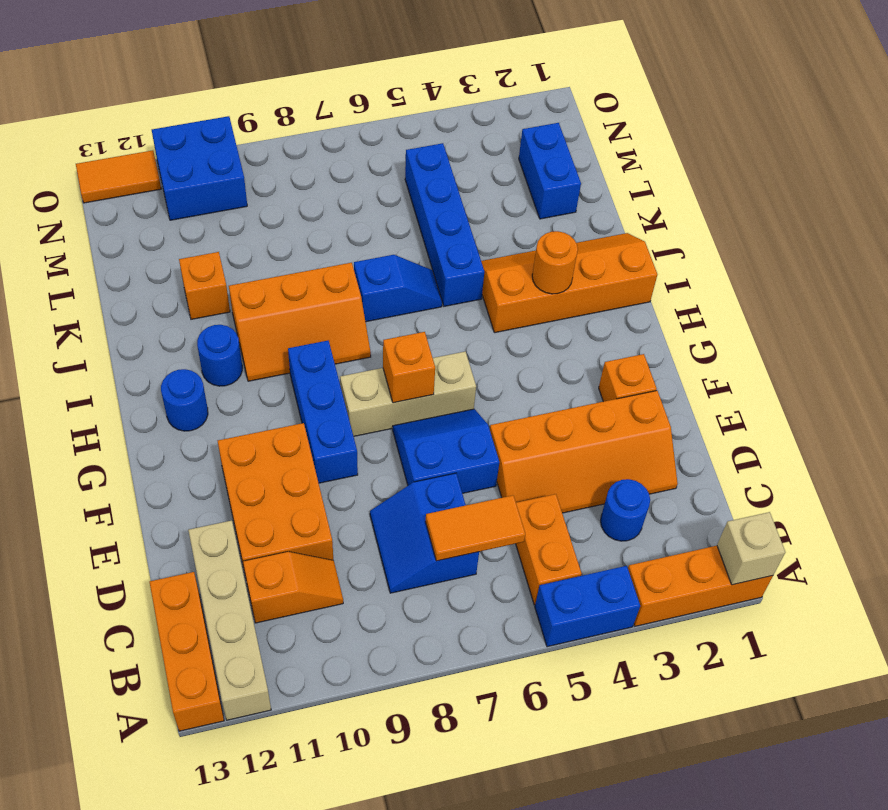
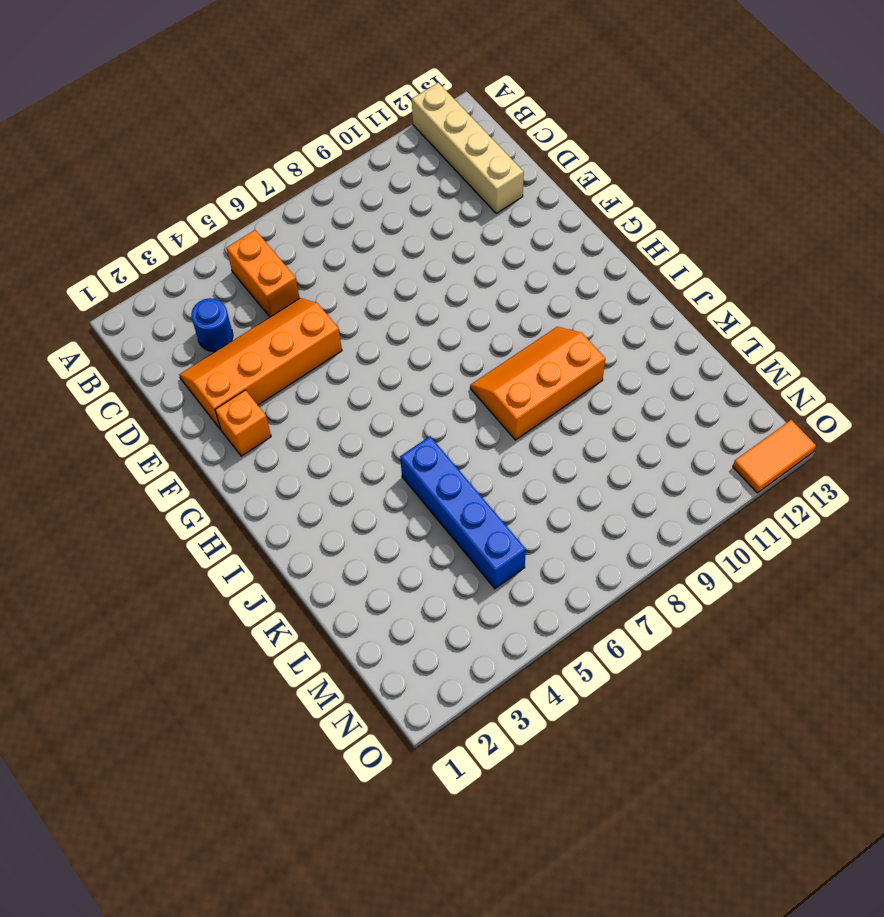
none -> orange brick A1:A3 level 1
none -> blue brick A4:A5 level 1
none -> orange brick A13:C13 level 1

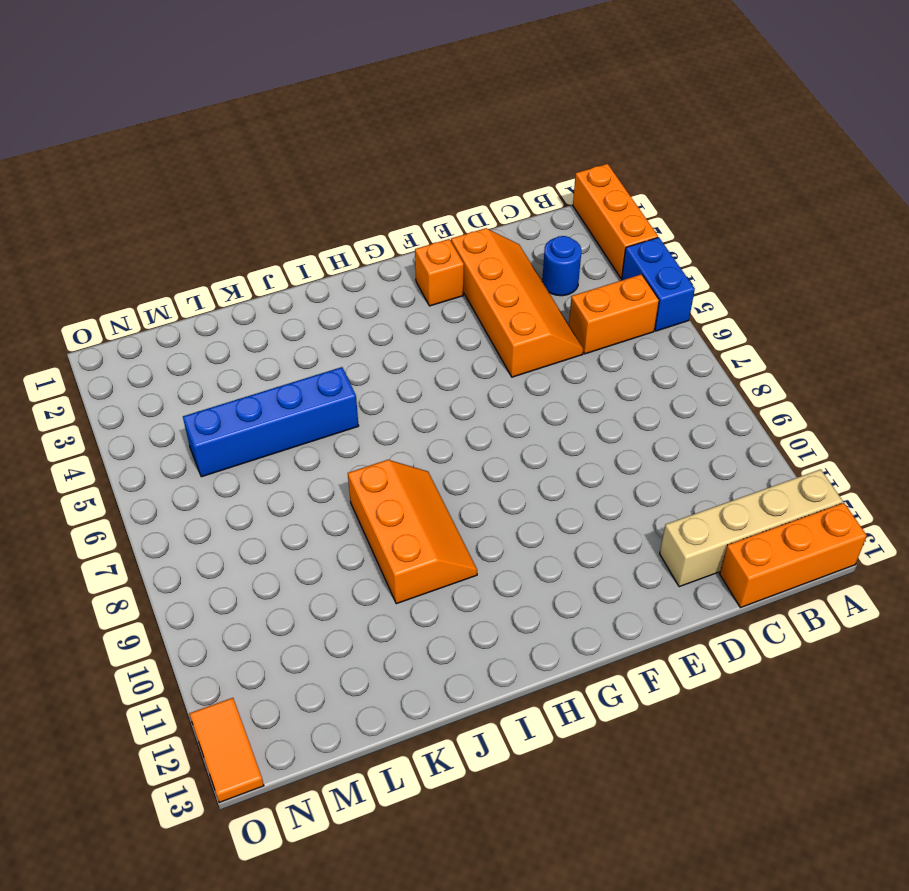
none -> blue slope C7:D8 level 1 top 7
none -> orange slope C10:C11 level 1 top 11
none -> orange brick D10:F11 level 1

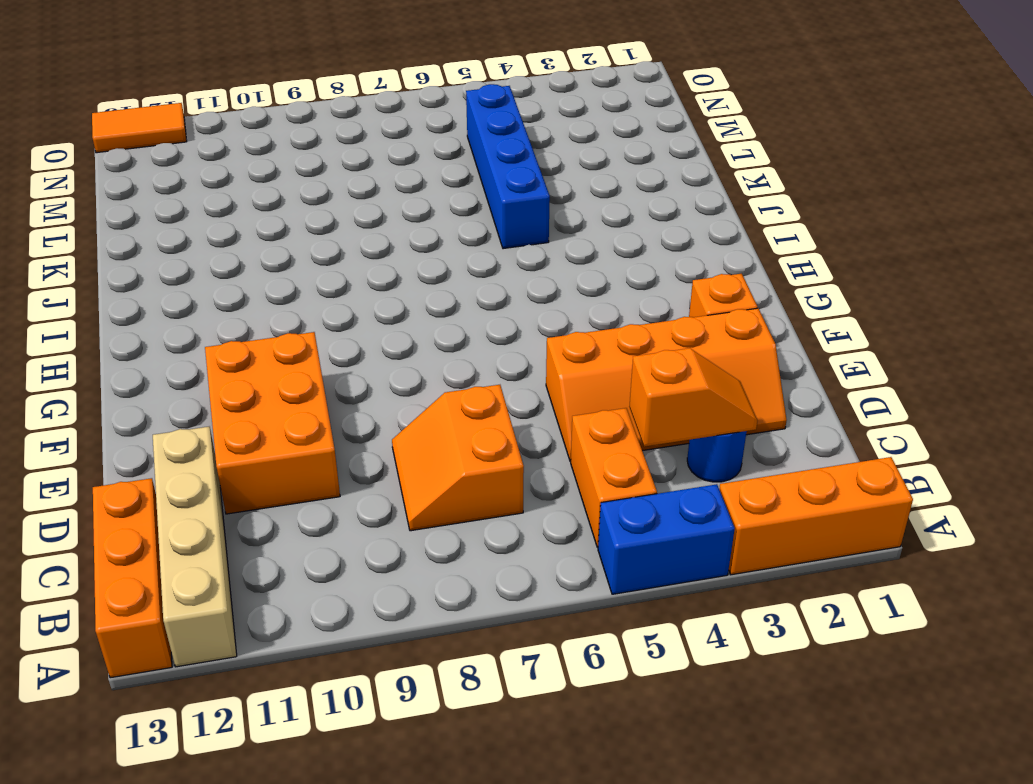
orange slope C3:C4 level 2 top 4 -> orange slope C10:C11 level 1 top 11
orange slope C7:D8 level 1 top 7 -> blue slope C7:D8 level 1 top 7
none -> blue slope E6:F7 level 1 top E
none -> blue brick F9:H9 level 1
none -> tan brick G6:G8 level 1

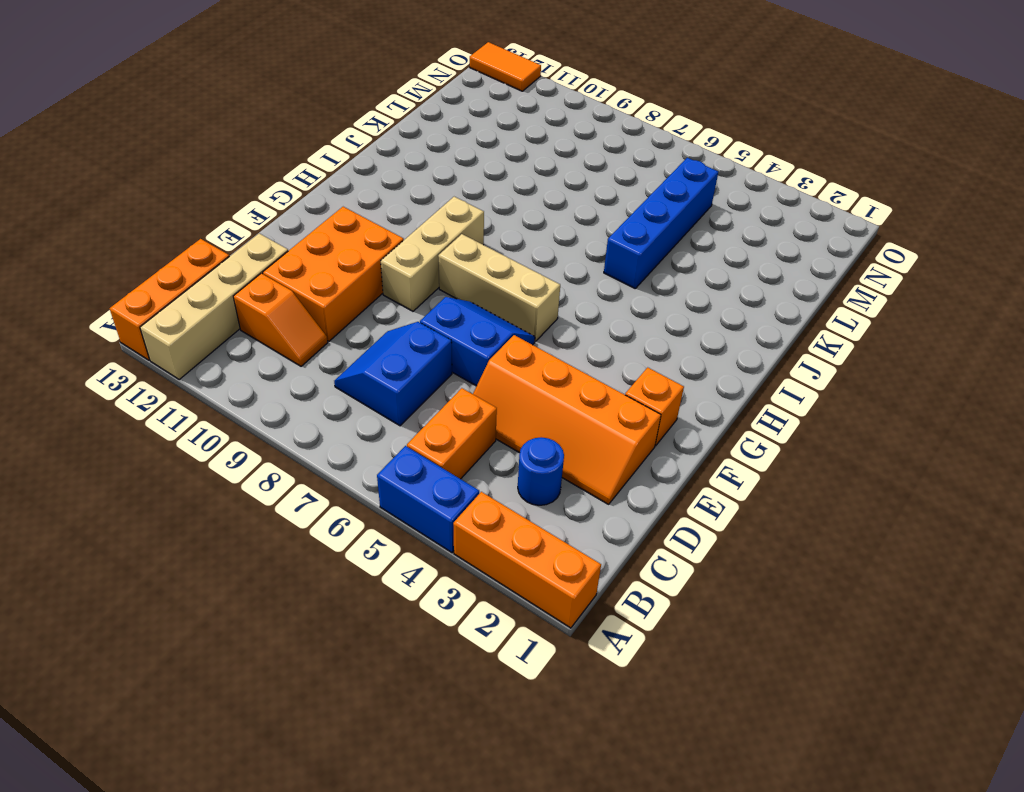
tan brick F9:H9 level 1 -> blue brick F9:H9 level 1
none -> blue round brick H12 level 1
none -> orange slope I1:J4 level 1 top I
none -> orange slope I8:J10 level 1 top J

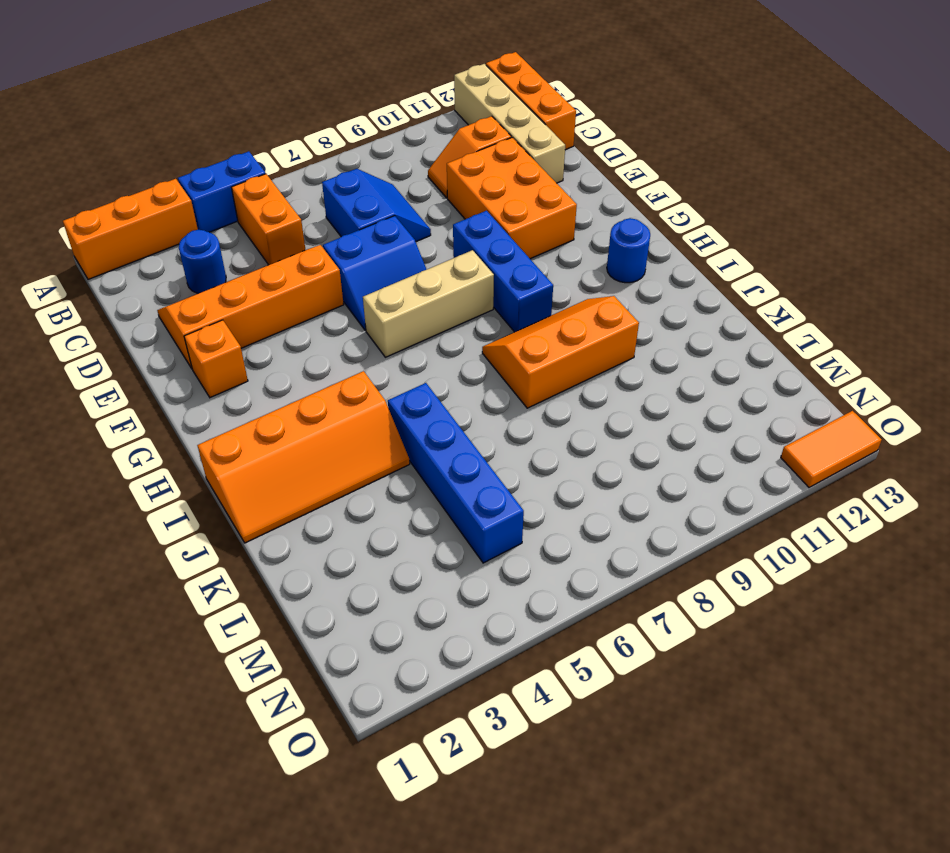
none -> blue round brick I11 level 1
none -> blue slope J6:J7 level 1 top 7
none -> orange brick K11 level 1

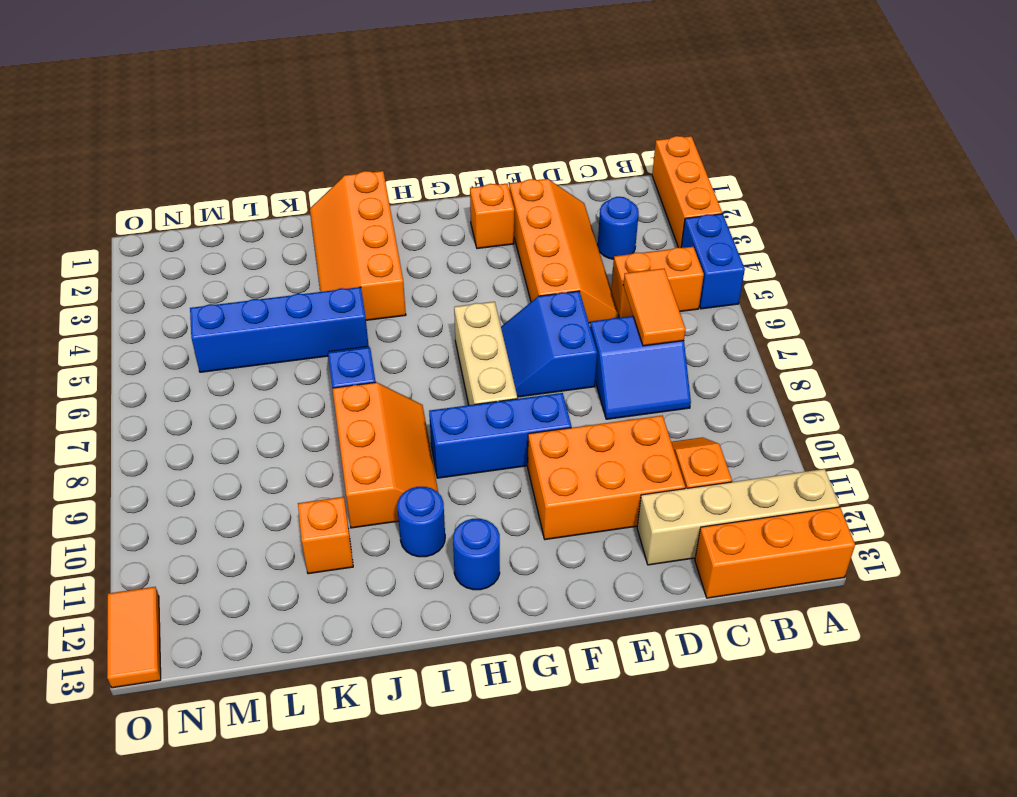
none -> blue brick L2:M2 level 1
none -> blue brick N10:O11 level 1
none -> tan brick A1 level 2

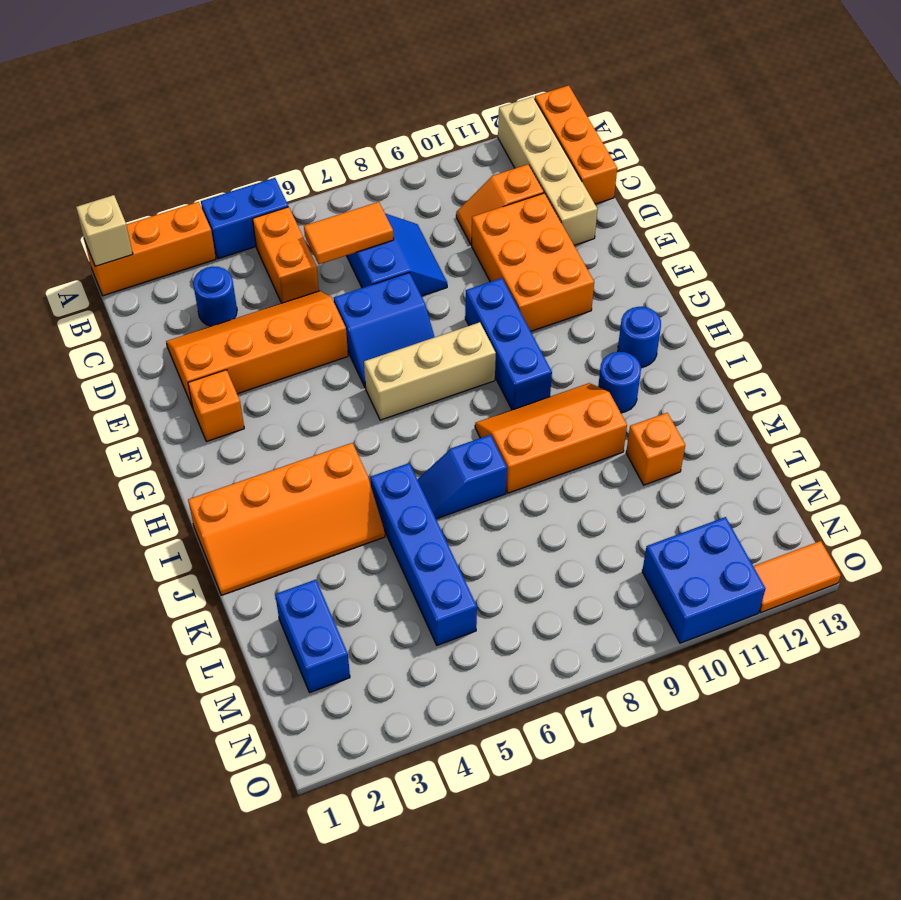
none -> orange brick G7 level 2
none -> orange round brick I3 level 2

